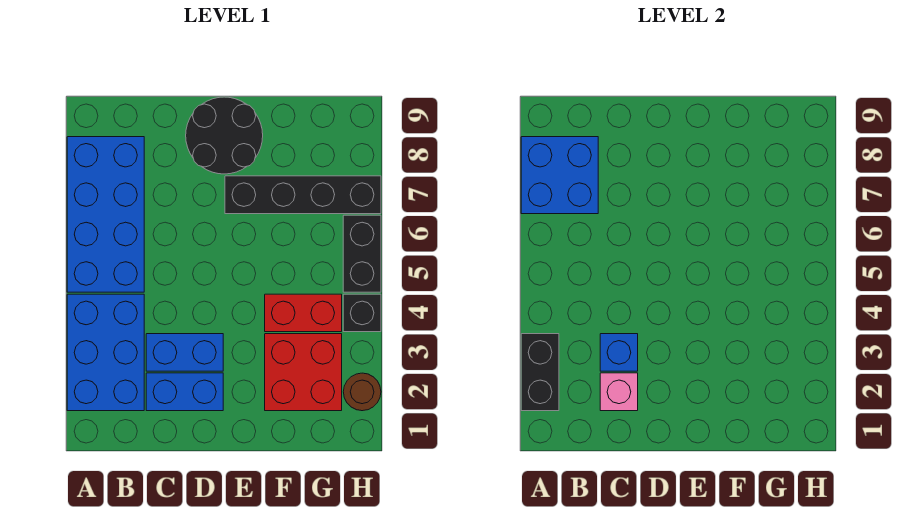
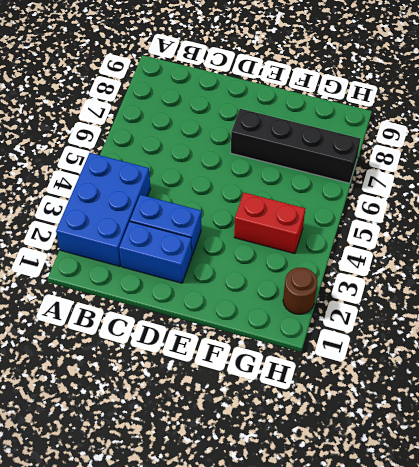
none -> blue brick A5:B8 level 1
none -> black round brick D8:E9 level 1
none -> red brick F2:G3 level 1

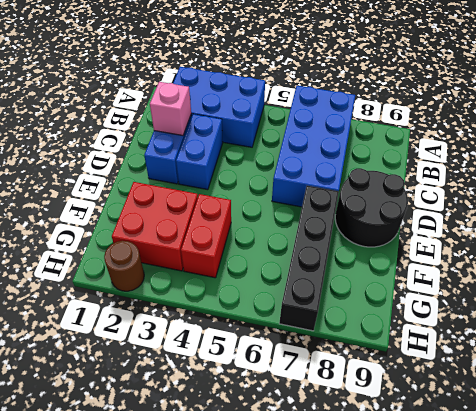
blue brick A6:D7 level 1 -> blue brick A5:B8 level 1
none -> black brick H4 level 1
none -> black brick H5:H6 level 1
none -> black brick A2:A3 level 2

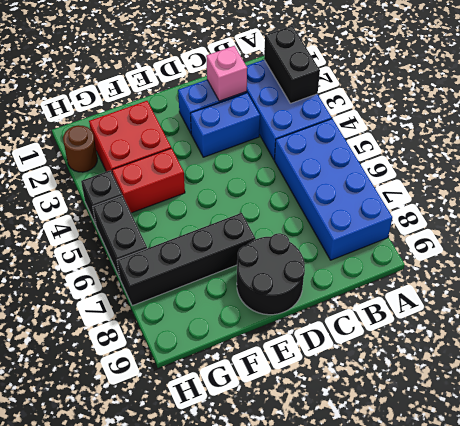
none -> blue brick A7:B8 level 2
none -> blue brick C3 level 2

